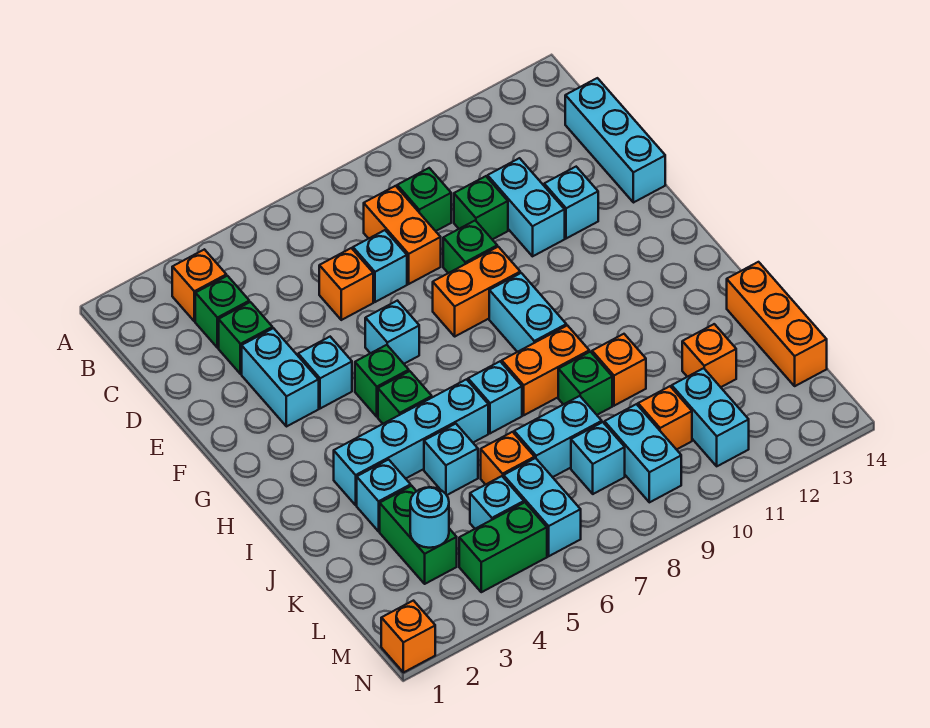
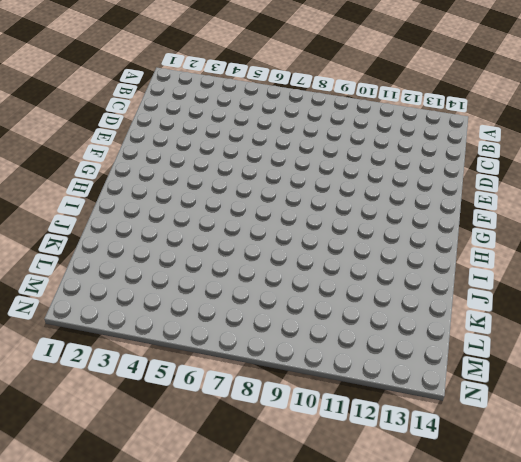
none -> orange brick B3 level 1
none -> green brick C3 level 1
none -> orange brick C8:D8 level 1
none -> green brick C9 level 1

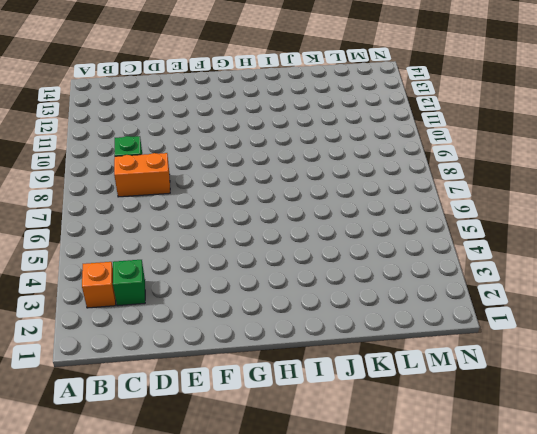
none -> cyan brick C14:E14 level 1
none -> green brick D3 level 1
none -> orange brick D6 level 1
none -> cyan brick D7 level 1

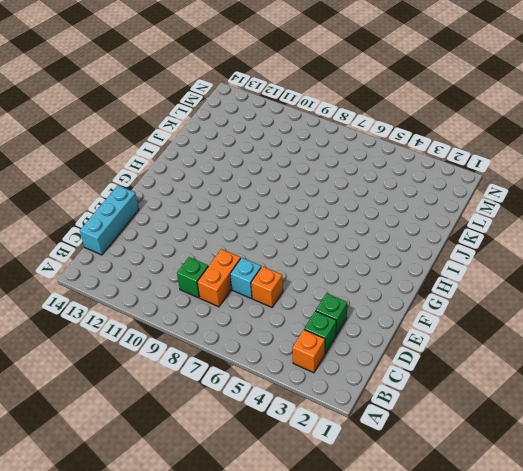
none -> green brick D10 level 1
none -> cyan brick D11:E11 level 1
none -> cyan brick E3:F3 level 1
none -> green brick E9 level 1

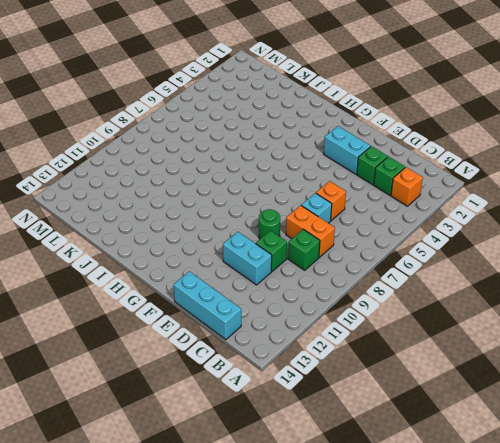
green round brick E9 level 1 -> green brick E9 level 1
none -> cyan brick E12 level 1
none -> cyan brick F4 level 1
none -> cyan brick F6 level 1
none -> orange brick F8:F9 level 1

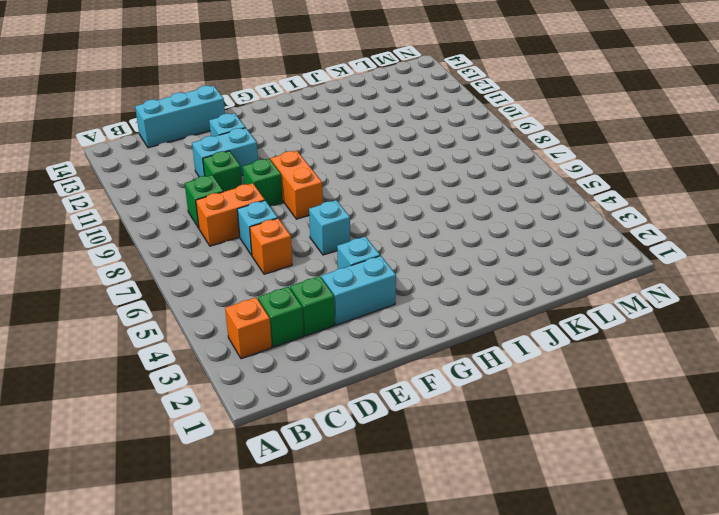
none -> green brick G5 level 1
none -> cyan brick G9:H9 level 1
none -> green brick H5 level 1
none -> cyan brick I3:I6 level 1

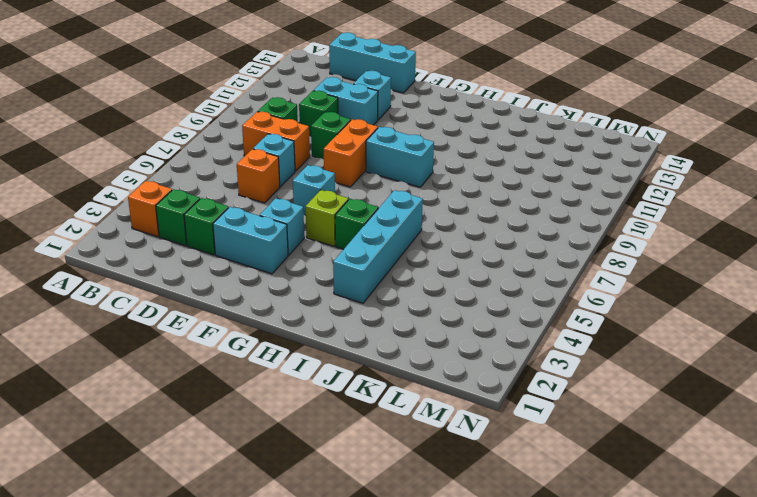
lime brick G5 level 1 -> green brick G5 level 1
none -> cyan brick I7 level 1
none -> orange brick I8:I9 level 1
none -> cyan brick J3 level 1
none -> cyan brick J5 level 1

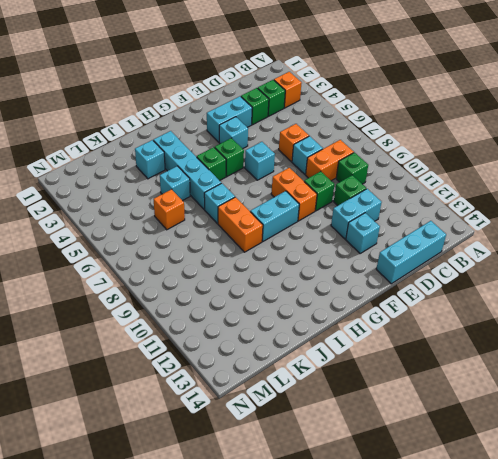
none -> green brick J9 level 1
none -> orange brick J10 level 1
none -> orange brick J14:L14 level 1
none -> green brick K3:L3 level 1

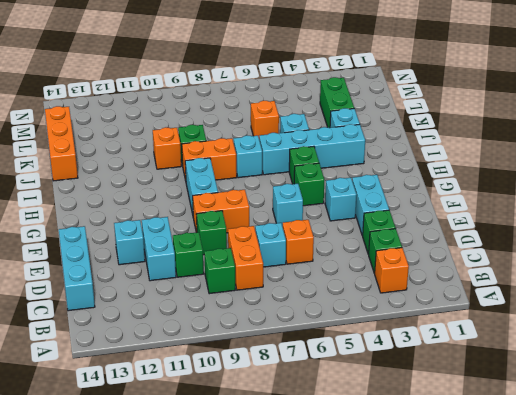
none -> cyan brick K7:K8 level 1
none -> orange brick K12 level 1
none -> cyan brick L5 level 1
none -> cyan brick L6:M6 level 1

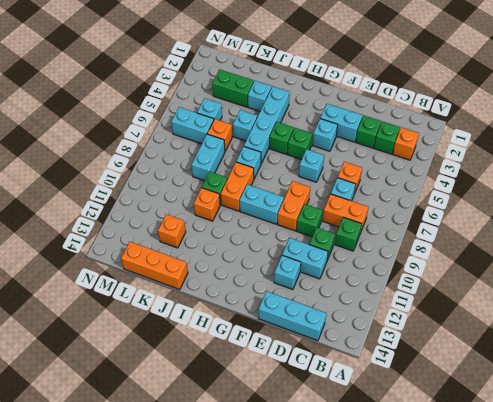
none -> cyan brick L8 level 1
none -> cyan brick L9:M9 level 1
none -> orange brick L10 level 1
none -> cyan brick L11:M11 level 1

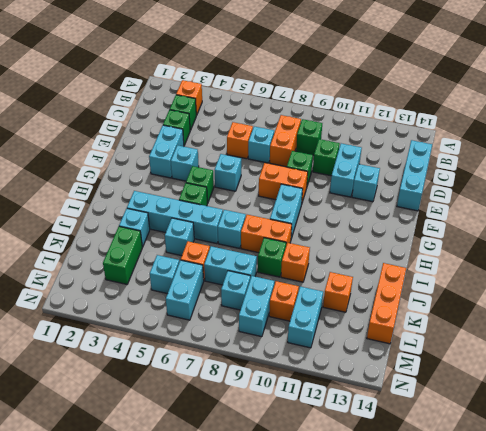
none -> green brick M4:M5 level 1
none -> orange brick N1 level 1
none -> cyan round brick L3 level 2

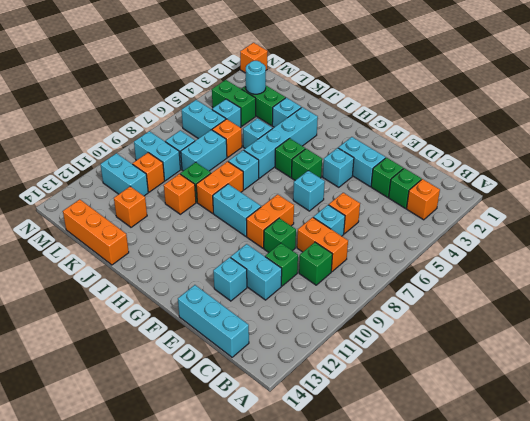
green brick L4:M4 level 1 -> green brick M4:M5 level 1

